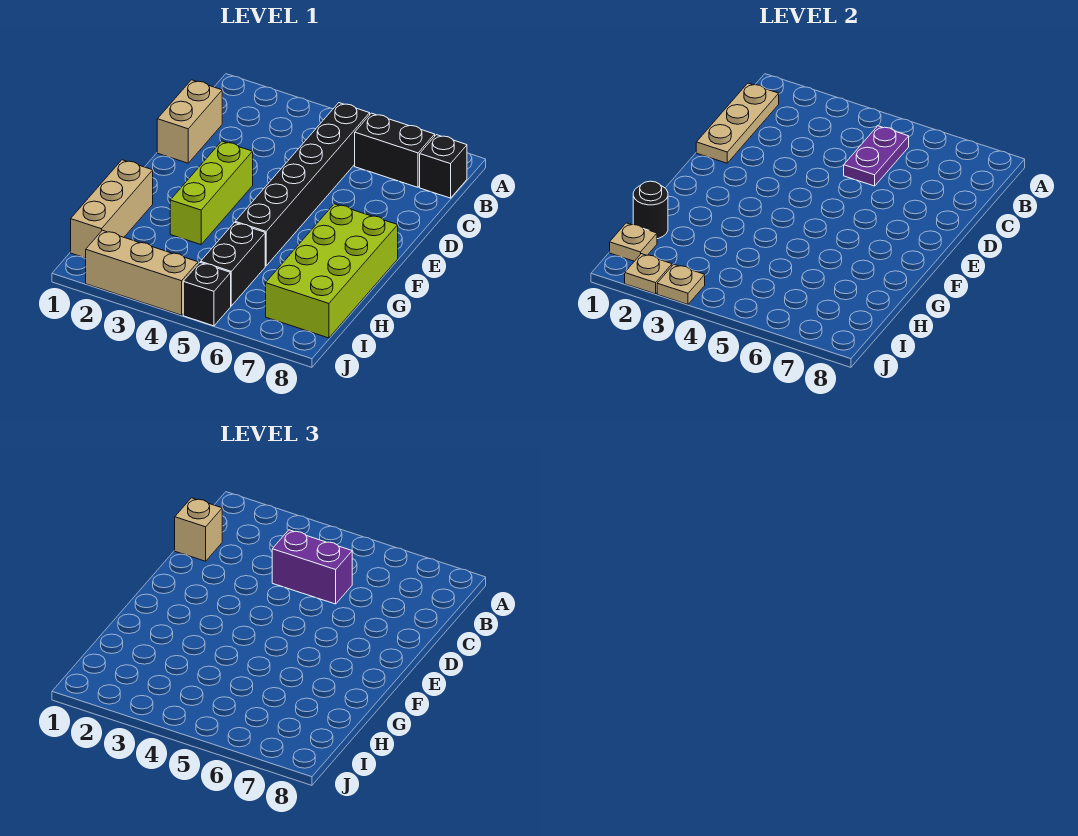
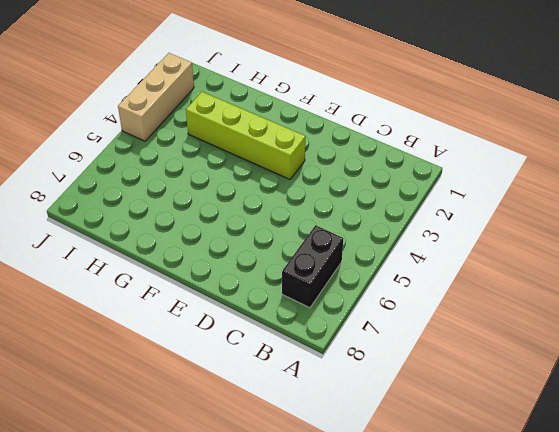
lime brick E3:H3 level 1 -> lime brick E3:G3 level 1
none -> black brick B5:G5 level 1
none -> black brick B8 level 1
none -> tan brick C1:D1 level 1

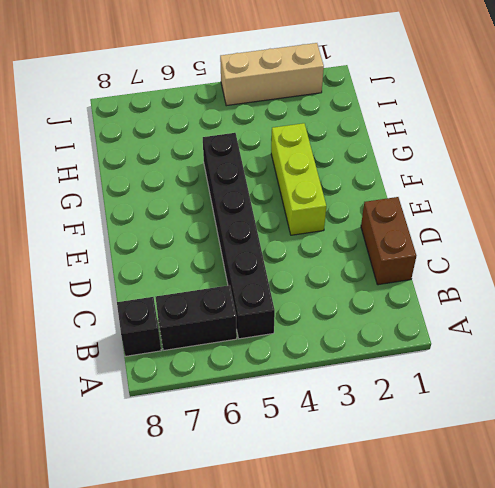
brown brick C1:D1 level 1 -> tan brick C1:D1 level 1
none -> lime brick F7:I8 level 1
none -> tan brick G1:I1 level 1
none -> black brick H5:I5 level 1

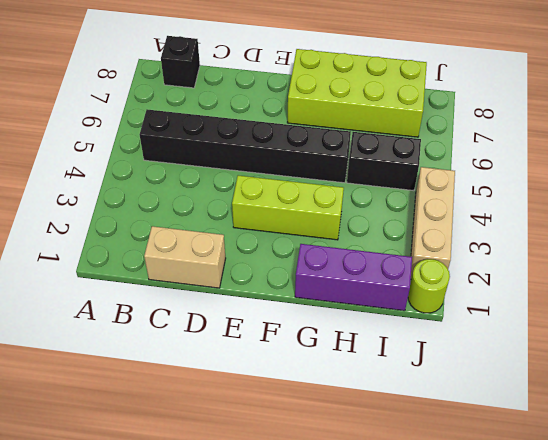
purple brick G1:I1 level 1 -> tan brick G1:I1 level 1
lime round brick J1 level 1 -> none
none -> black brick B6:B7 level 1
none -> black brick J5 level 1
none -> tan plate B1:D1 level 2

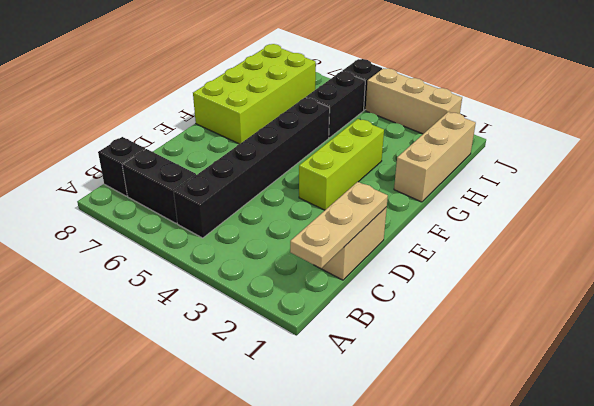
none -> purple plate B5:C5 level 2
none -> black round brick H1 level 2
none -> tan plate I1 level 2

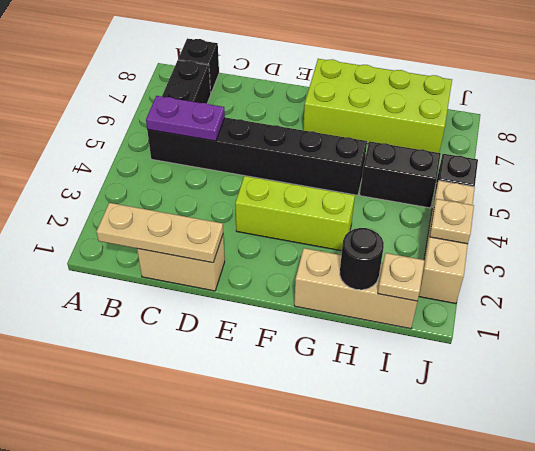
none -> tan plate J2 level 2
none -> tan brick C1 level 3
none -> purple brick C4:C5 level 3

